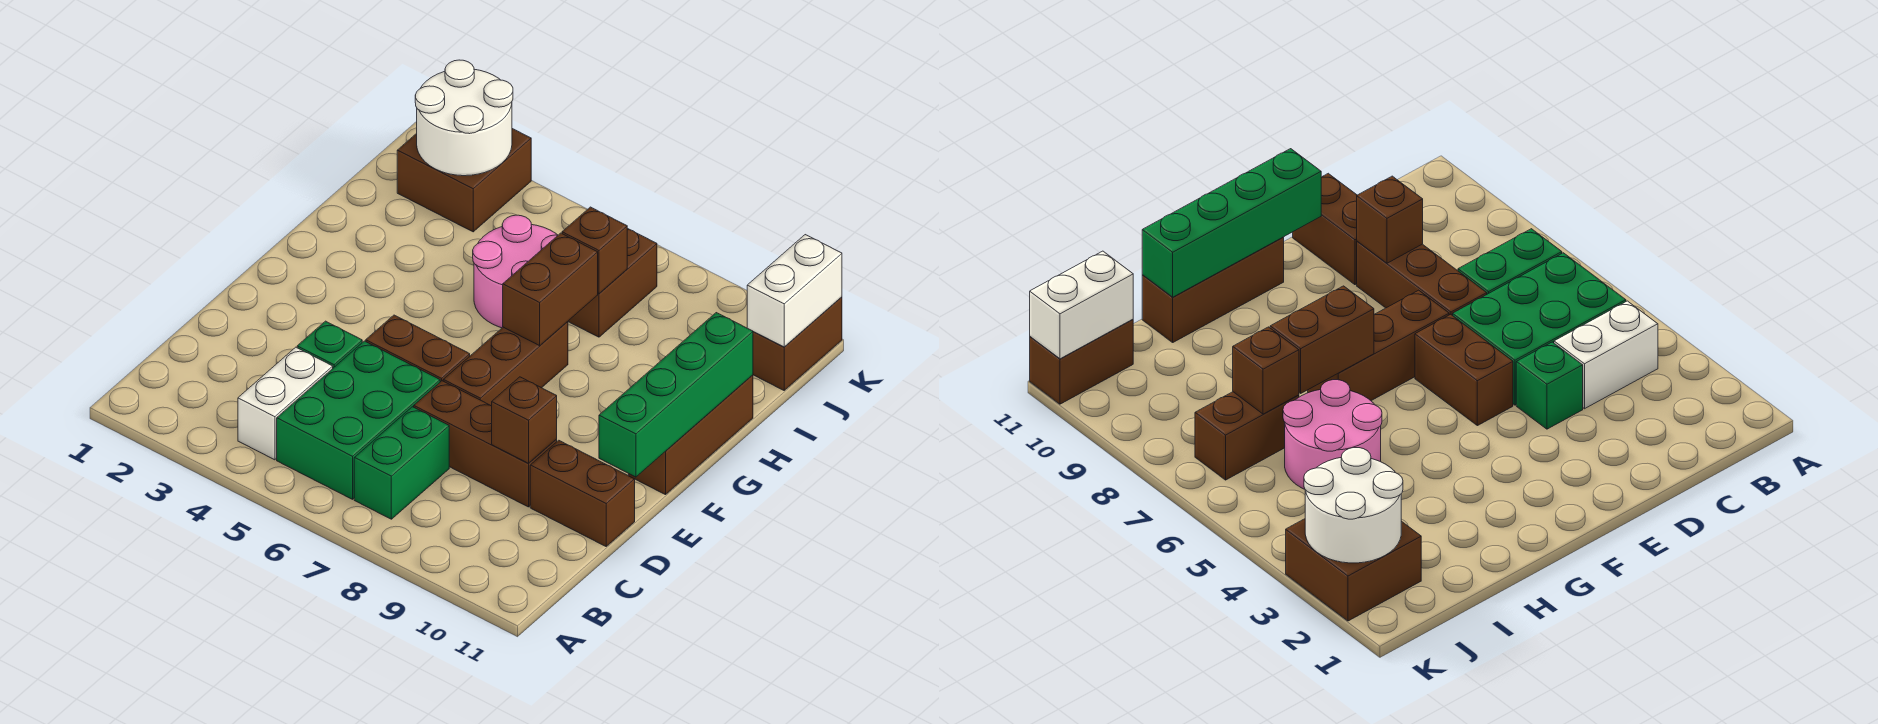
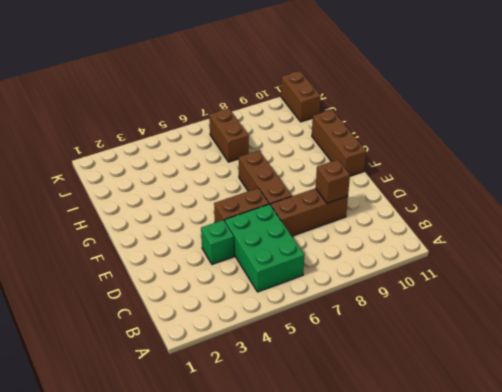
none -> white brick B4:C4 level 1
none -> green brick B7:C7 level 1
none -> brown brick D10:D11 level 1

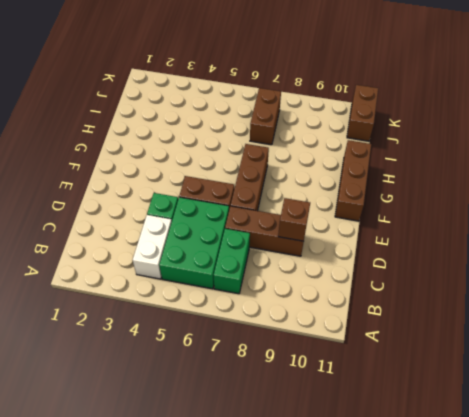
none -> brown brick D10:D11 level 1
none -> pink round brick H5:I6 level 1
none -> brown brick J2:K3 level 1

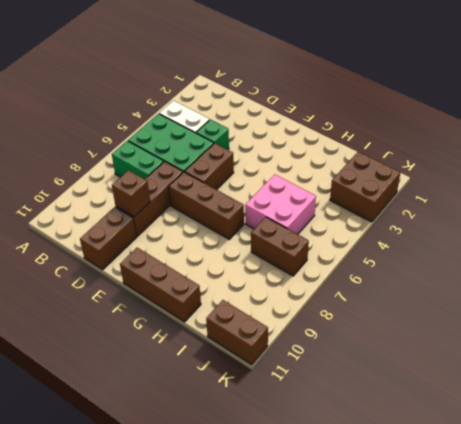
pink brick H5:I6 level 1 -> pink round brick H5:I6 level 1
none -> green brick E11:H11 level 2
none -> brown brick G7:H7 level 2
none -> brown brick I7 level 2

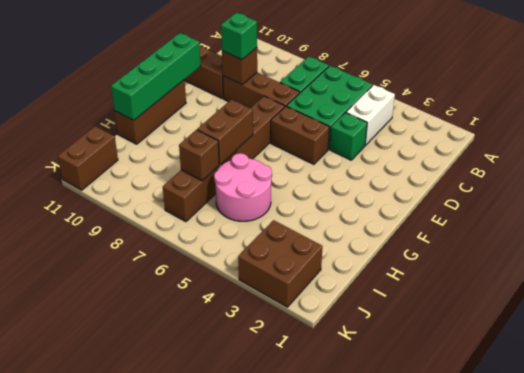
green brick D9 level 3 -> none
none -> white round brick J2:K3 level 2
none -> white brick J11:K11 level 2

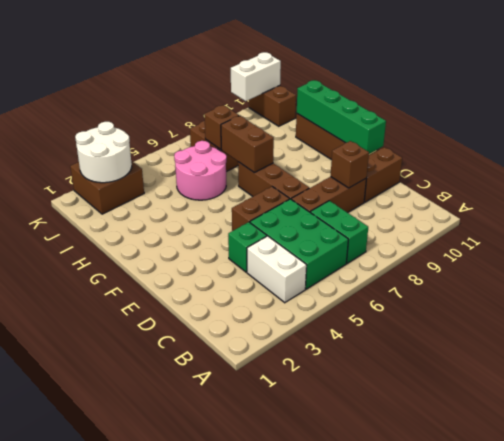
white brick K10:K11 level 2 -> white brick J11:K11 level 2

